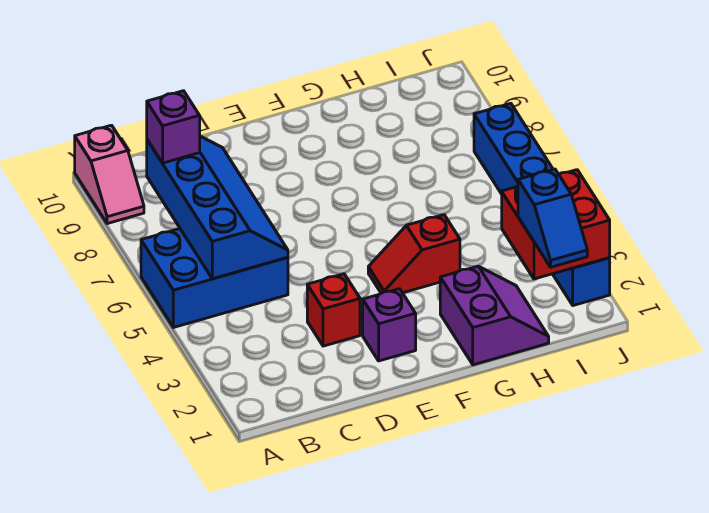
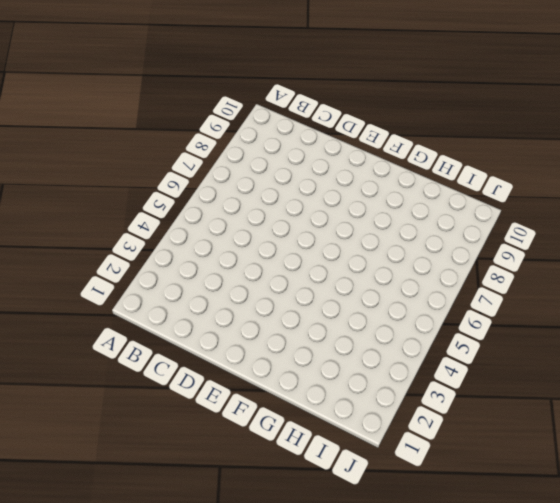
none -> blue brick A5:C6 level 1
none -> pink slope A9:A10 level 1 top 10

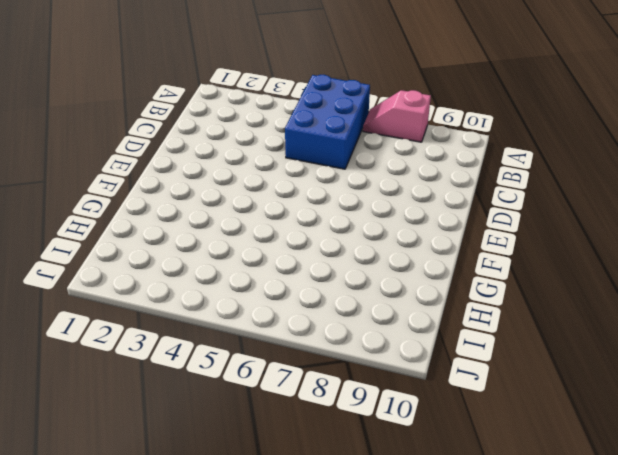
pink slope A7:A8 level 1 top 8 -> pink slope A9:A10 level 1 top 10
none -> red brick D3 level 1
none -> purple brick E2 level 1

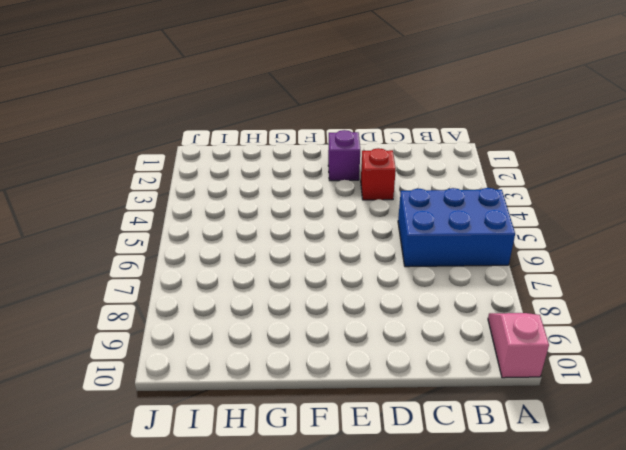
none -> red slope F4:G4 level 1 top G
none -> purple slope G1:H2 level 1 top G

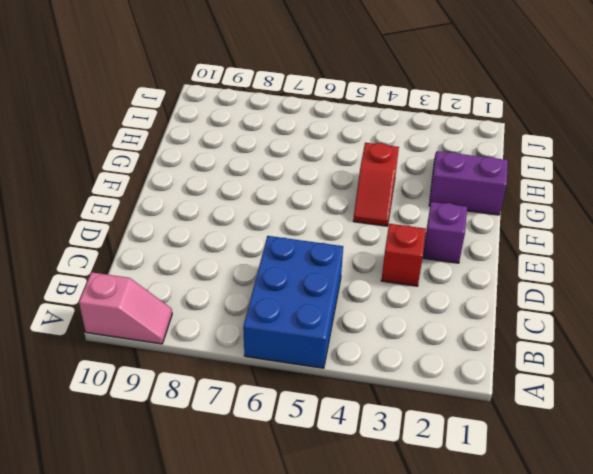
none -> blue brick J2:J7 level 1
none -> blue slope B5:C8 level 2 top B

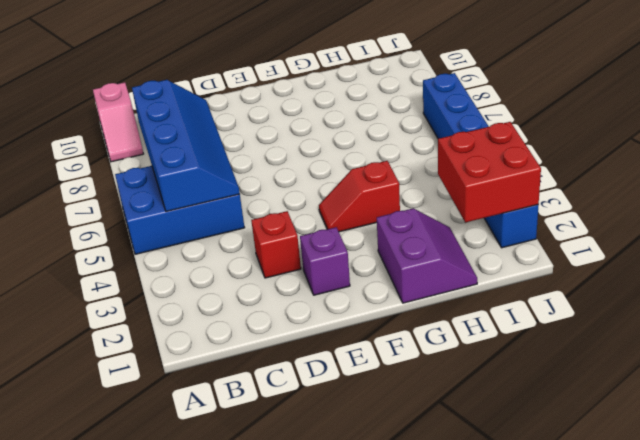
none -> purple brick B8 level 3
none -> blue slope I1:I2 level 3 top 2

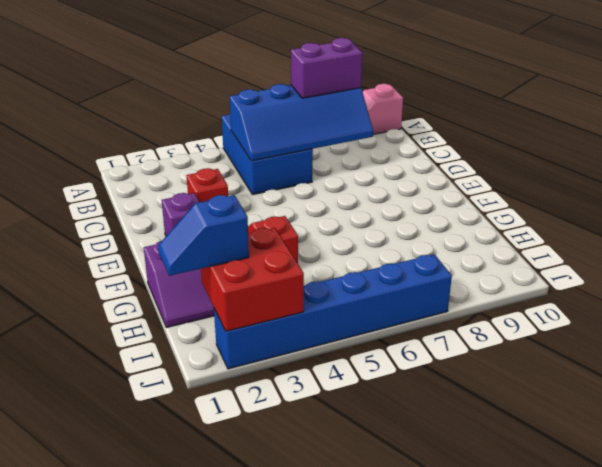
purple brick B7:B8 level 3 -> purple brick B8 level 3

